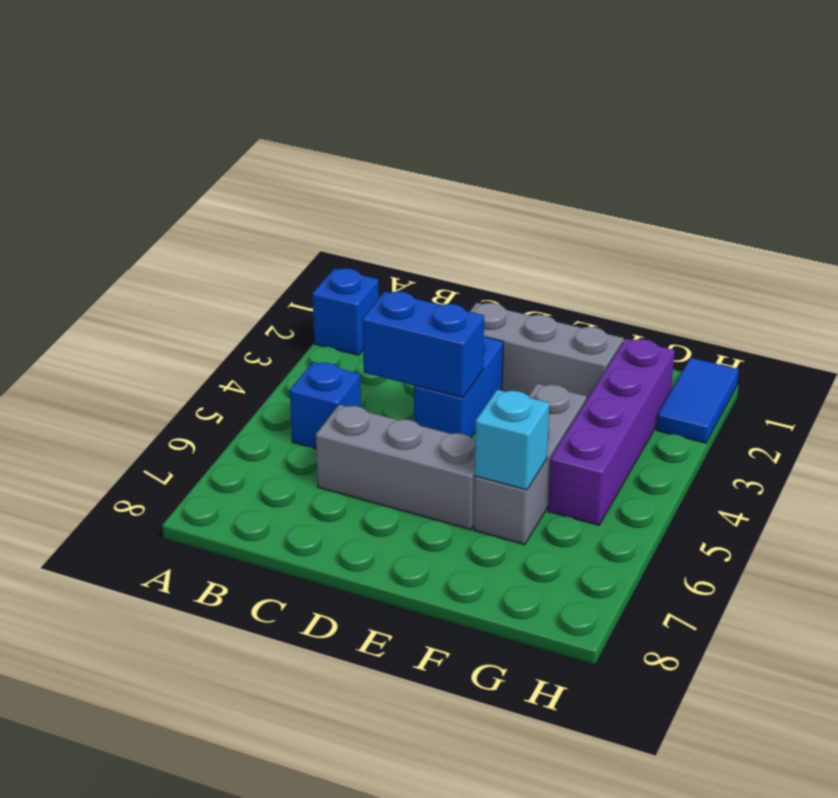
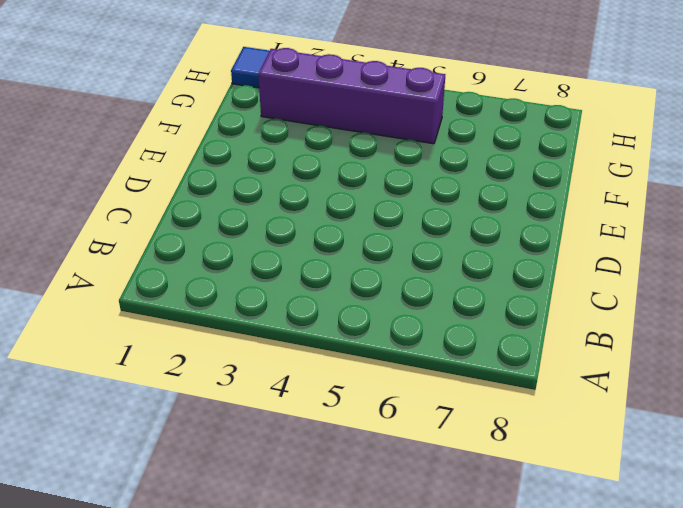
none -> blue brick A2 level 1
none -> blue brick B5 level 1

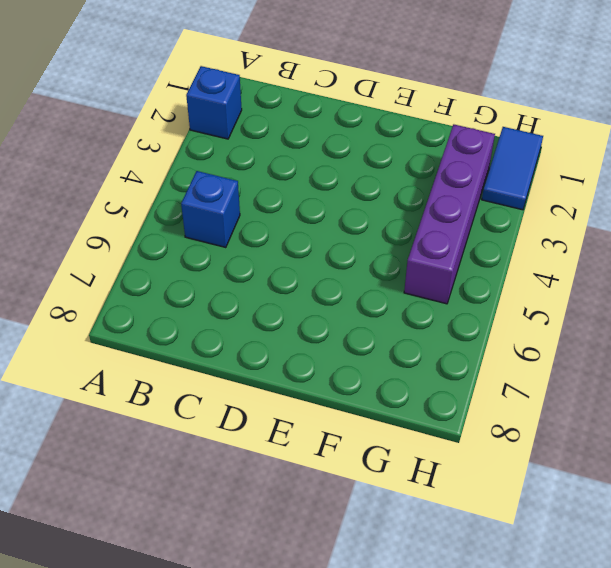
none -> grey brick C6:E6 level 1
none -> grey brick D2:F2 level 1

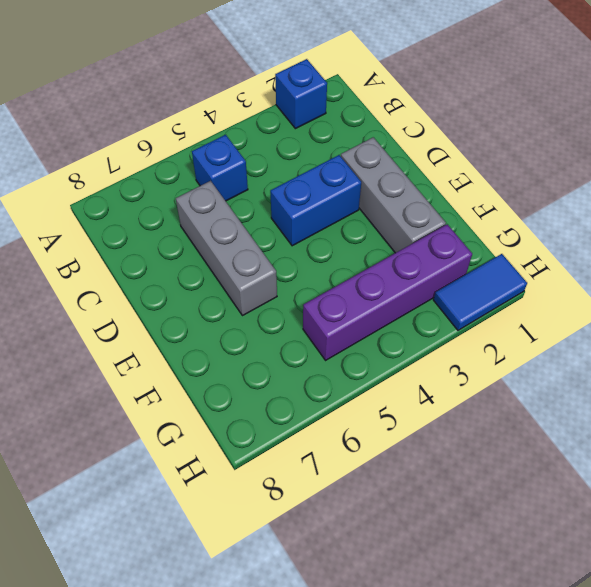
none -> grey brick F4:F6 level 1
none -> blue brick C4:D4 level 2

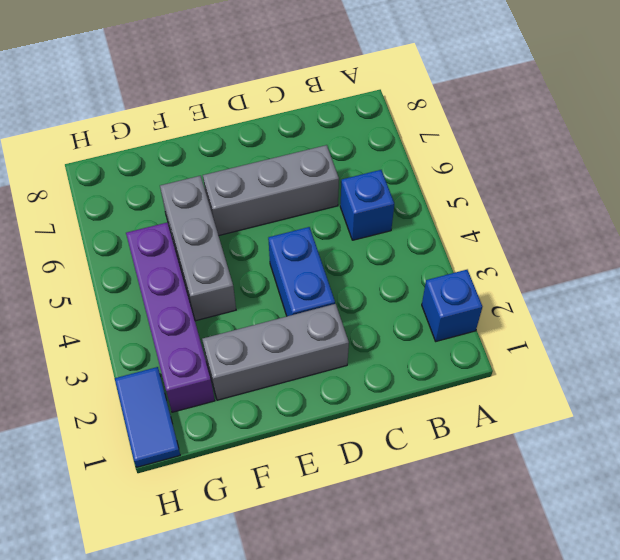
none -> blue brick C4:D4 level 2
none -> cyan brick F6 level 2

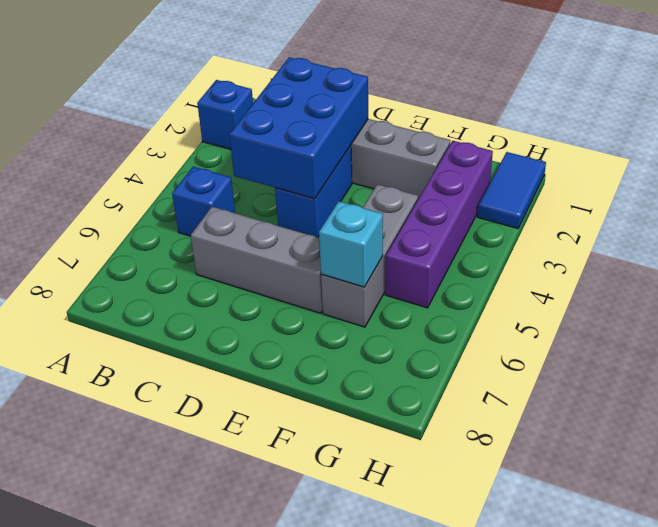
blue brick C2:D4 level 2 -> blue brick C4:D4 level 2

